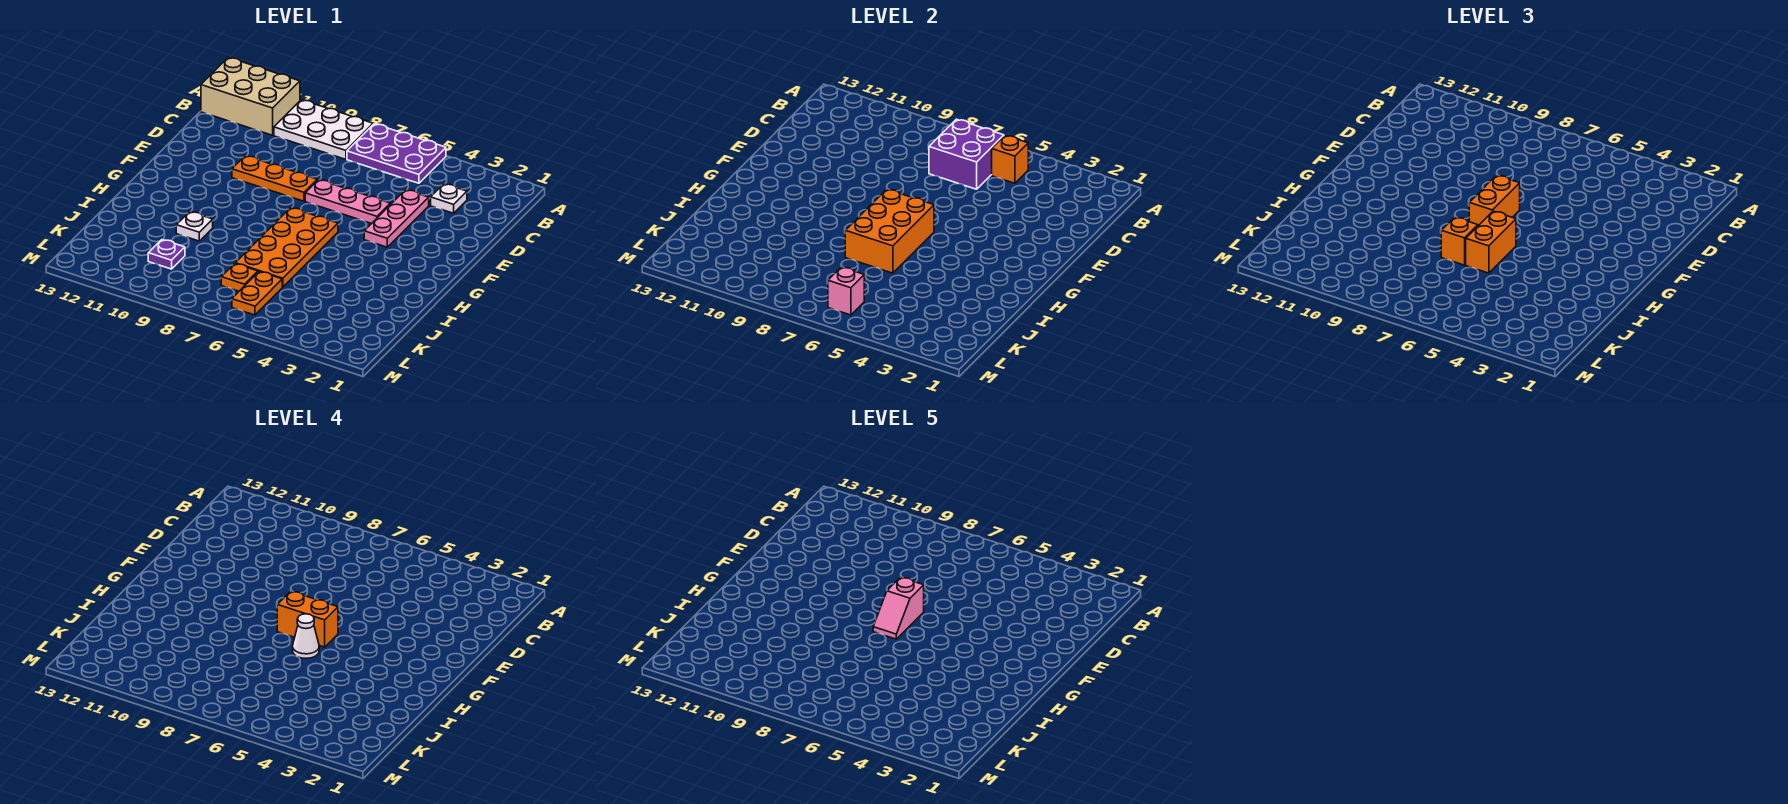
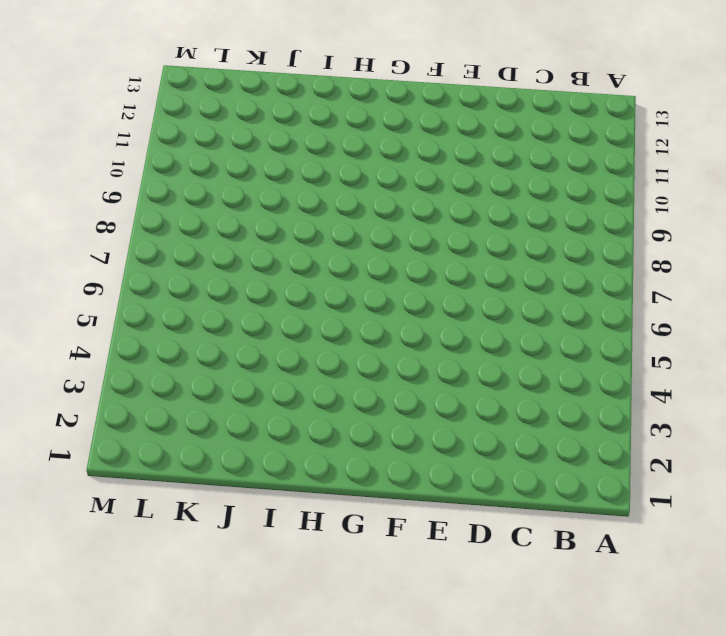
none -> purple plate A5:B7 level 1
none -> white plate A8:B10 level 1
none -> tan brick A11:B13 level 1

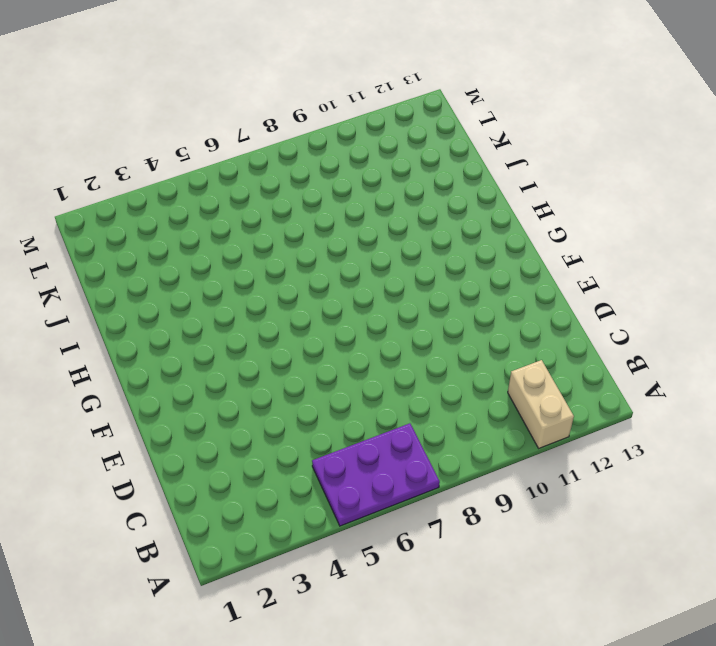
tan brick A11:B11 level 1 -> tan brick A11:B13 level 1
none -> white plate A8:B10 level 1
none -> white plate C3 level 1
none -> pink plate D4:F4 level 1

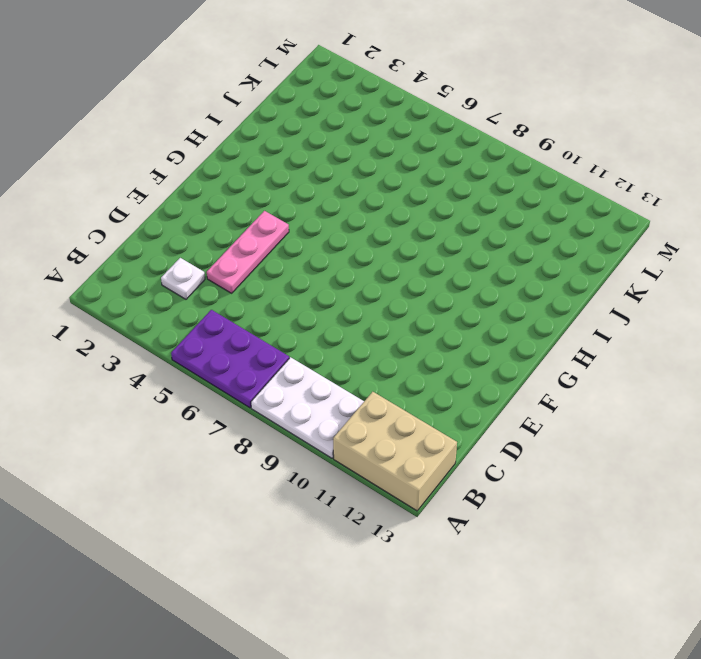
none -> pink plate E5:E7 level 1
none -> orange plate E8:E10 level 1
none -> orange plate G6:J7 level 1

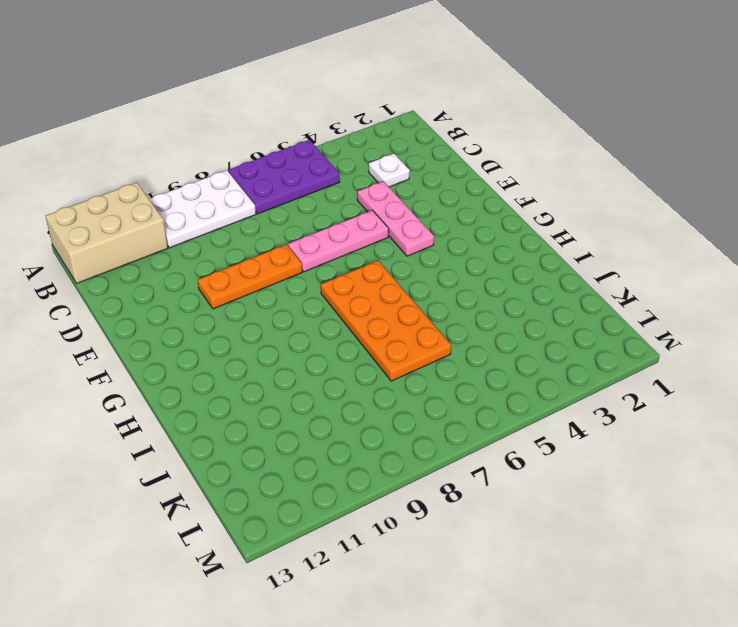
none -> white plate I10 level 1
none -> orange plate K6:L6 level 1
none -> orange plate K7 level 1

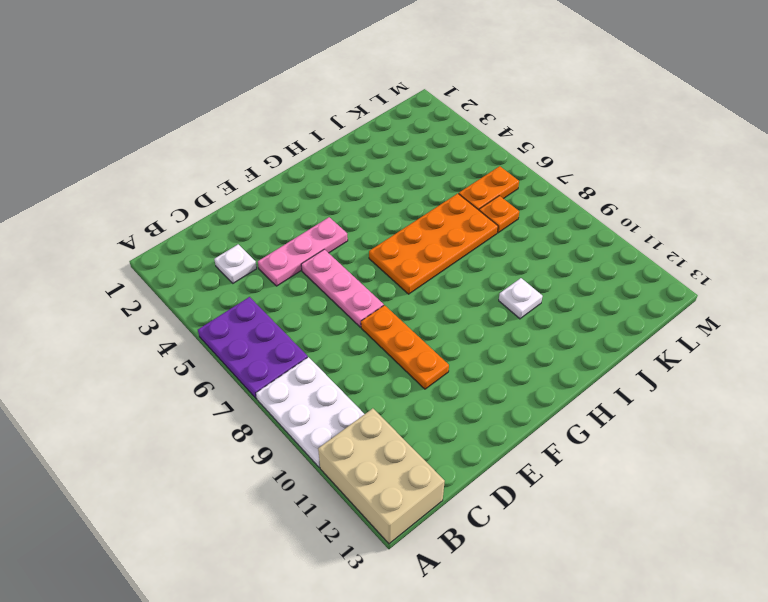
none -> purple plate K10 level 1
none -> orange brick B5 level 2
none -> purple brick B6:C7 level 2

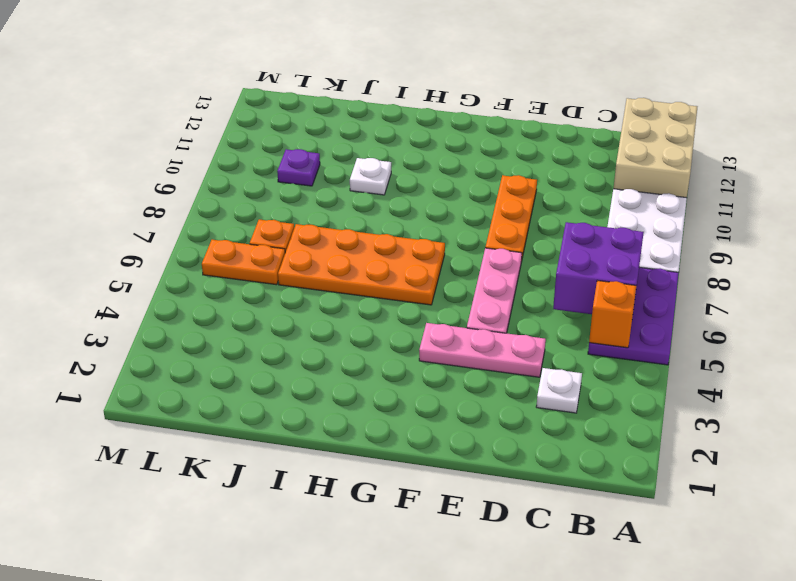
none -> orange brick G6:I7 level 2
none -> pink brick L6 level 2
none -> orange brick F7:G7 level 3

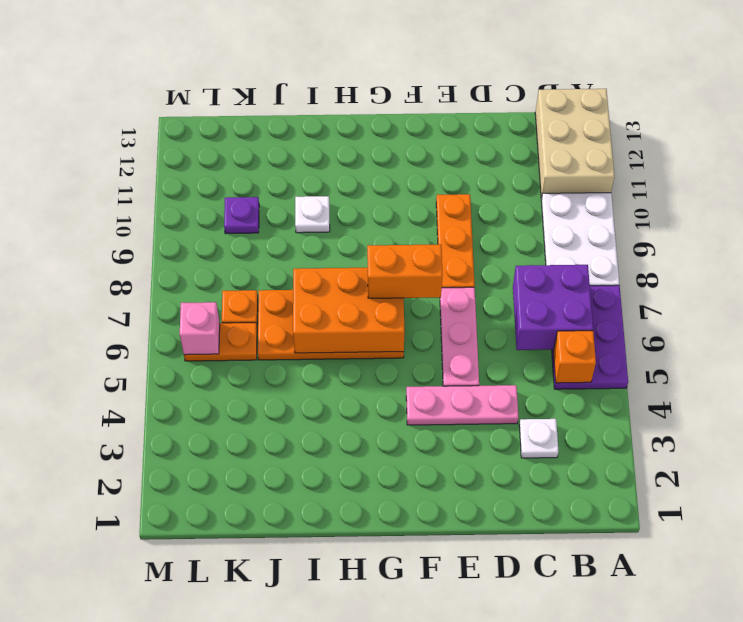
none -> orange brick H6:I6 level 3
none -> orange brick I7 level 3
none -> orange brick G6:G7 level 4

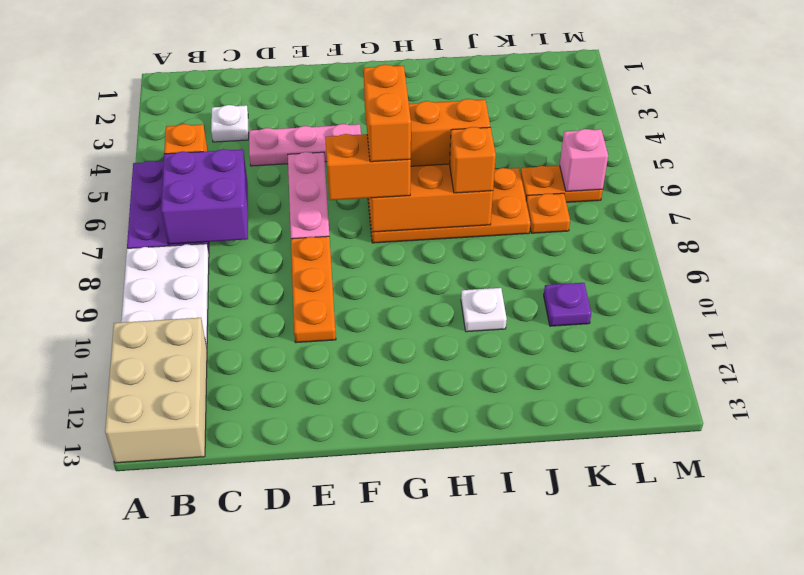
none -> white cone H6 level 4
none -> pink slope F7:G7 level 5 top F

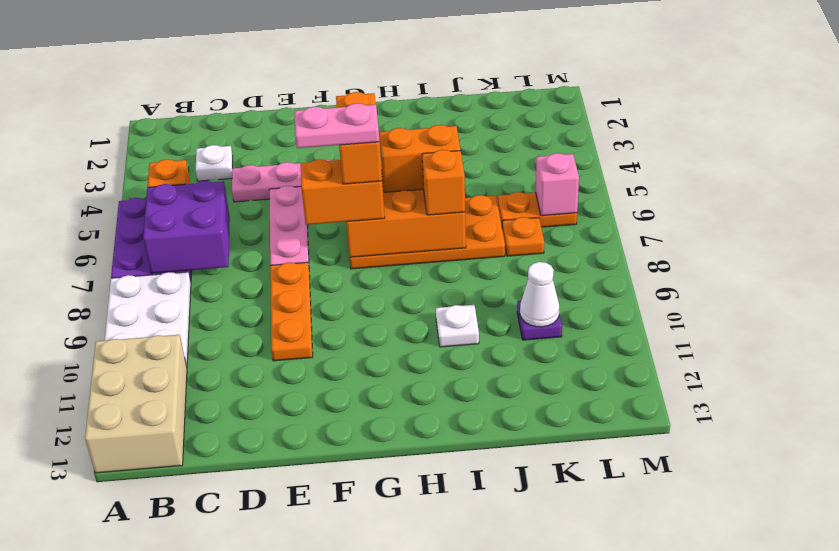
pink plate F7:G7 level 5 -> pink slope F7:G7 level 5 top F
white cone K10 level 2 -> white cone H6 level 4

